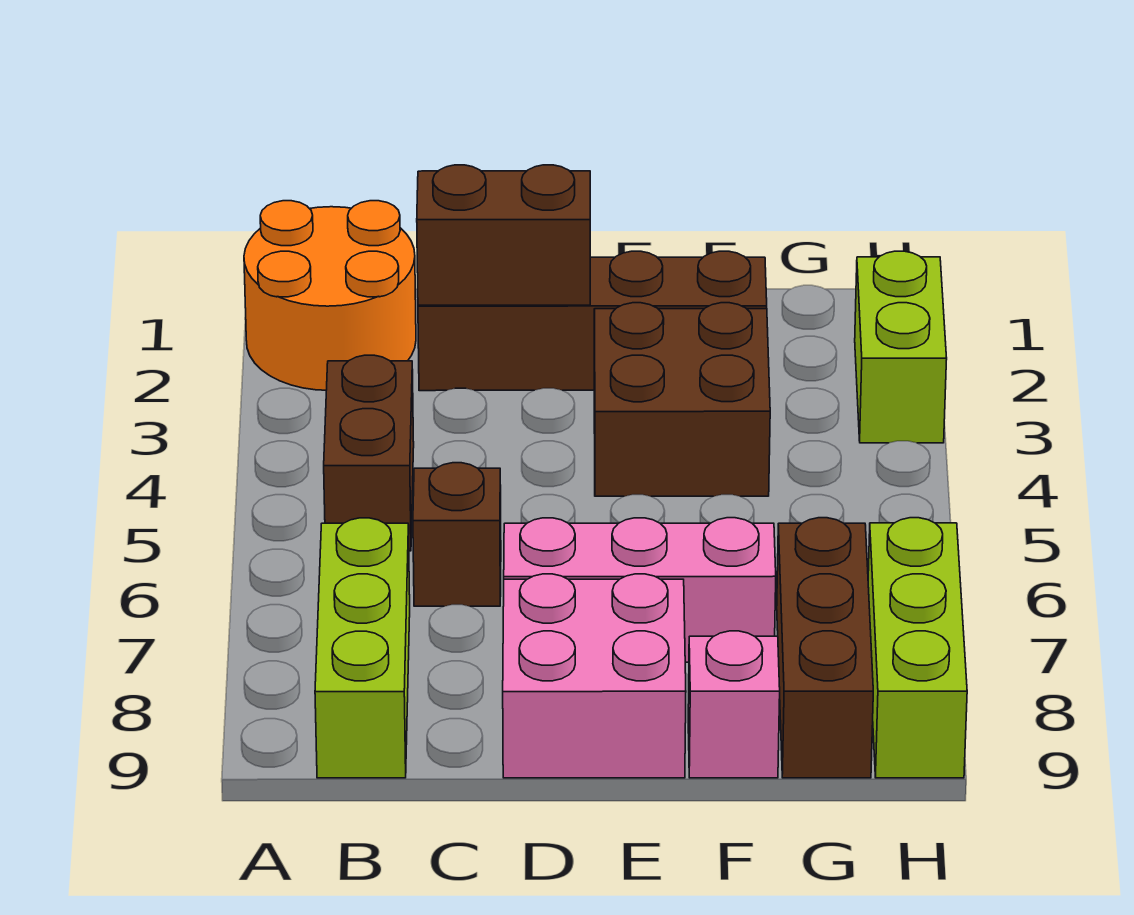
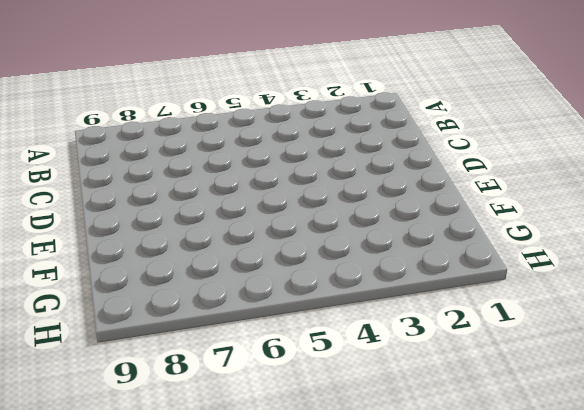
none -> orange round brick A1:B2 level 1
none -> brown brick B4:B5 level 1
none -> lime brick B7:B9 level 1

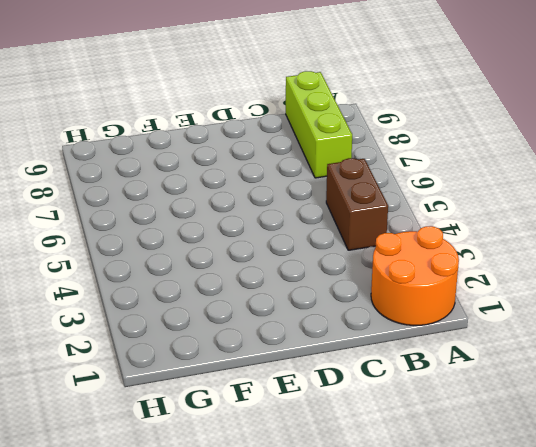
none -> brown brick C2:F2 level 1
none -> brown brick C6 level 1
none -> pink brick D7:F7 level 1

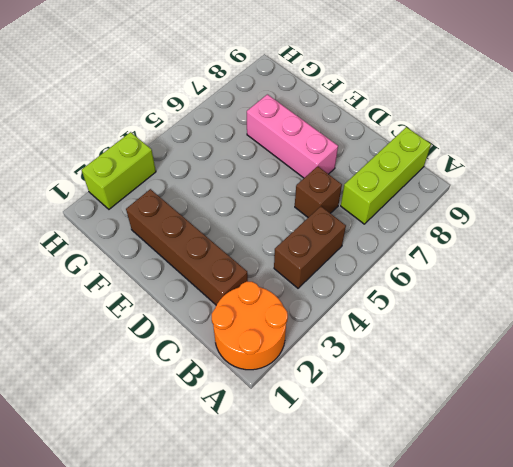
none -> pink brick D8:E9 level 1
none -> brown brick E3:F4 level 1
none -> pink brick F9 level 1

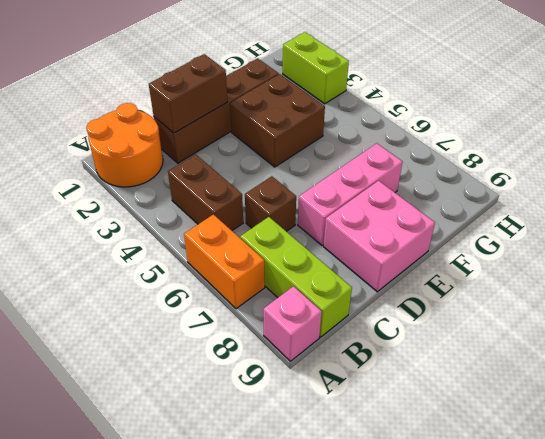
orange brick A6:A7 level 1 -> none
pink brick A9 level 1 -> pink brick F9 level 1
none -> brown brick G7:G9 level 1
none -> lime brick H7:H9 level 1

